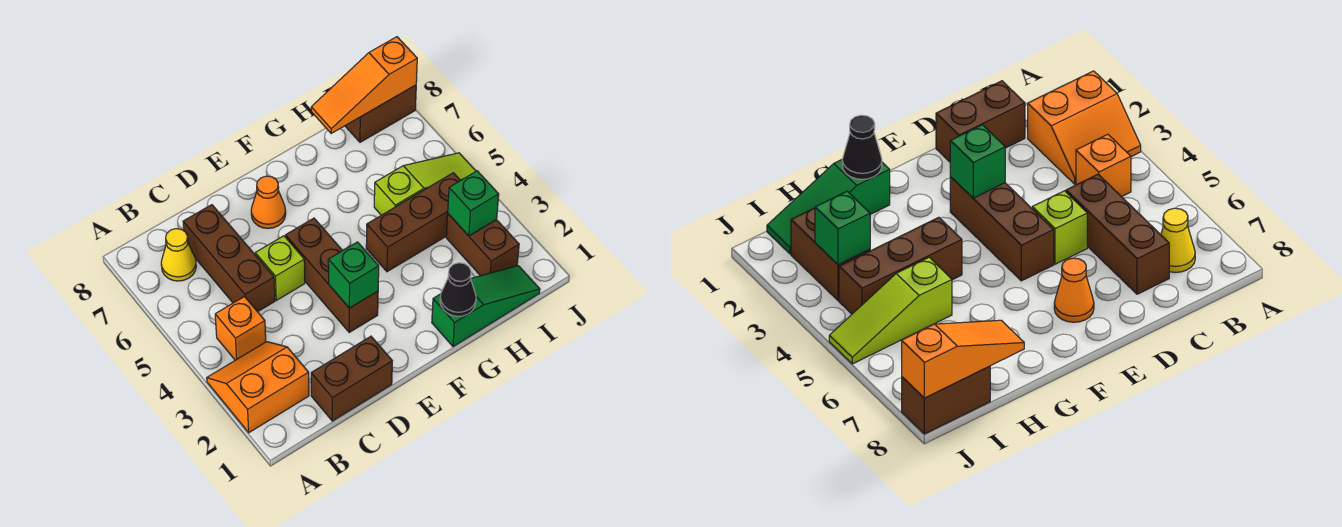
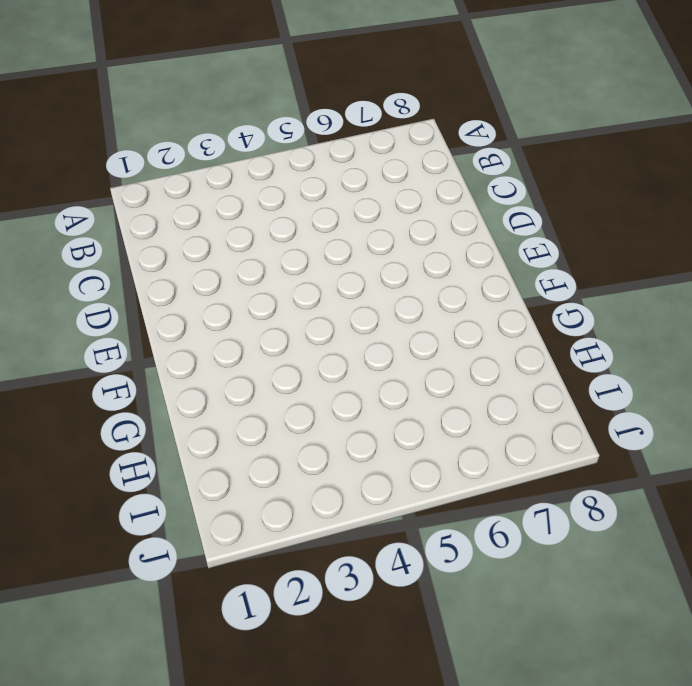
none -> orange slope A2:B3 level 1 top 2
none -> orange brick B4 level 1
none -> yellow cone B7 level 1

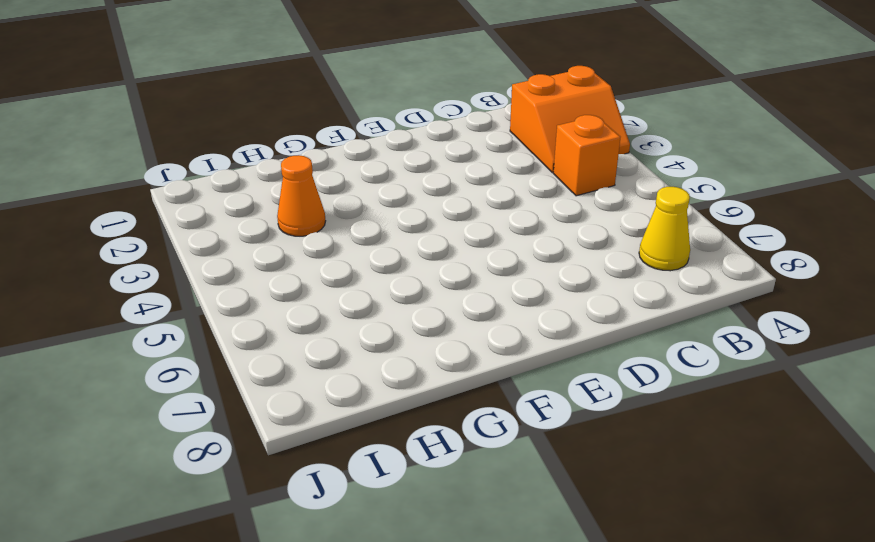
orange cone H3 level 1 -> orange cone E7 level 1
none -> brown brick C1:D1 level 1
none -> brown brick C5:C7 level 1
none -> lime brick D5 level 1

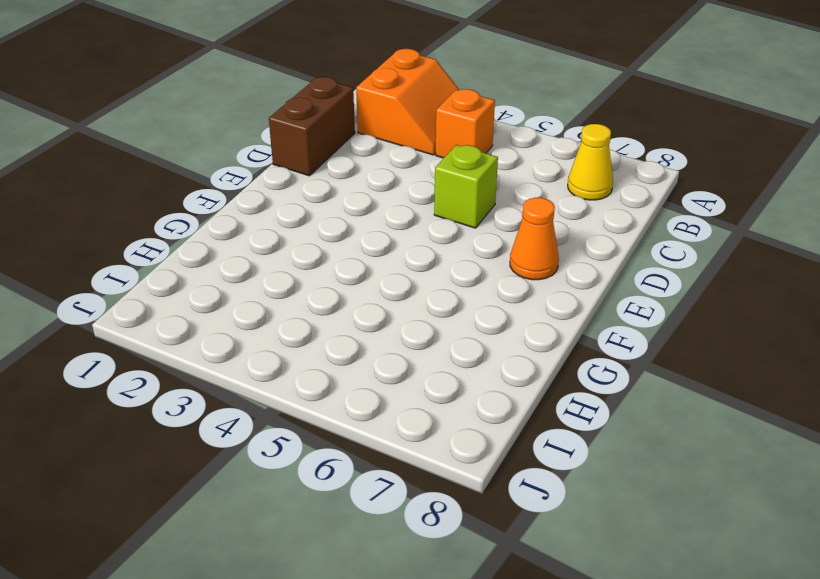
none -> brown brick C5:C7 level 1
none -> brown brick E3:E5 level 1
none -> green slope G1:I1 level 1 top G

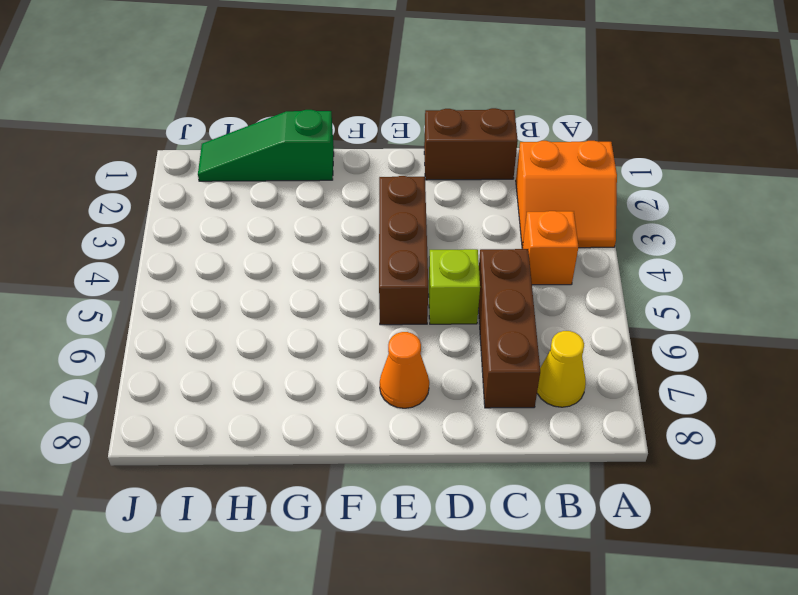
none -> brown brick G4:I4 level 1
none -> lime slope H5:J5 level 1 top H
none -> brown brick I2:I3 level 1

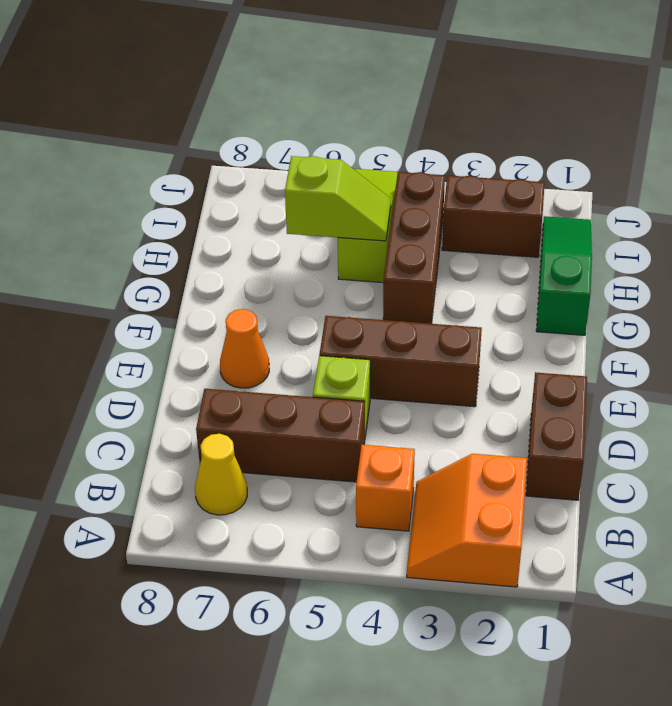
lime slope H5:H6 level 2 top 6 -> none
none -> brown brick I8:J8 level 1
none -> green brick E3 level 2
none -> black cone G1 level 2

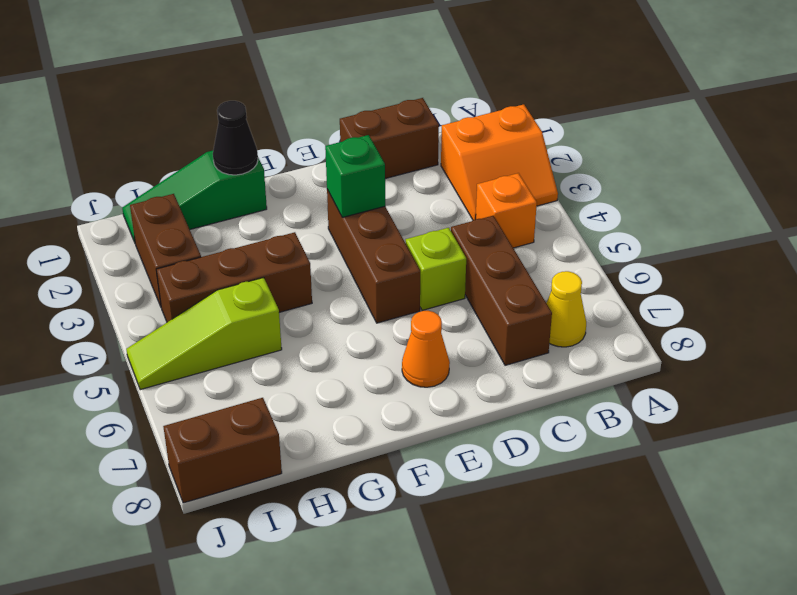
none -> orange slope H8:J8 level 2 top J
none -> green brick I3 level 2

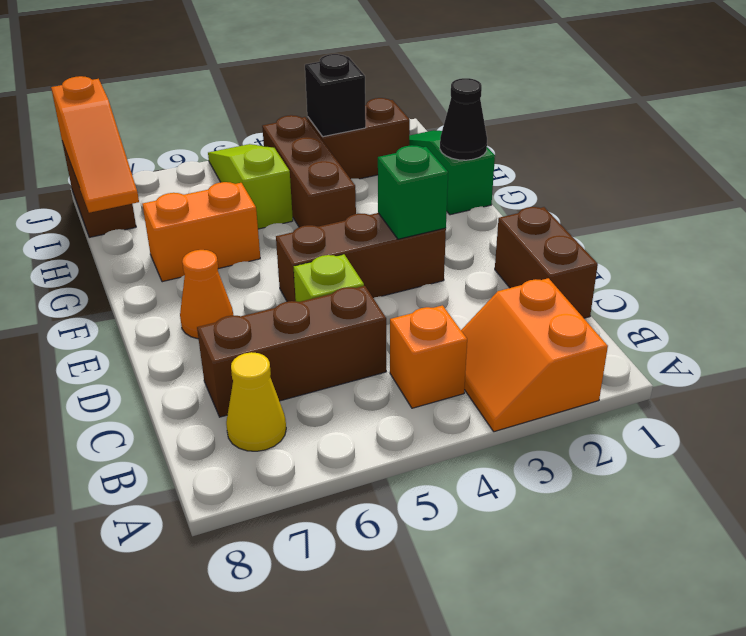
orange brick G6:G7 level 1 -> none
black brick I3 level 2 -> green brick I3 level 2

